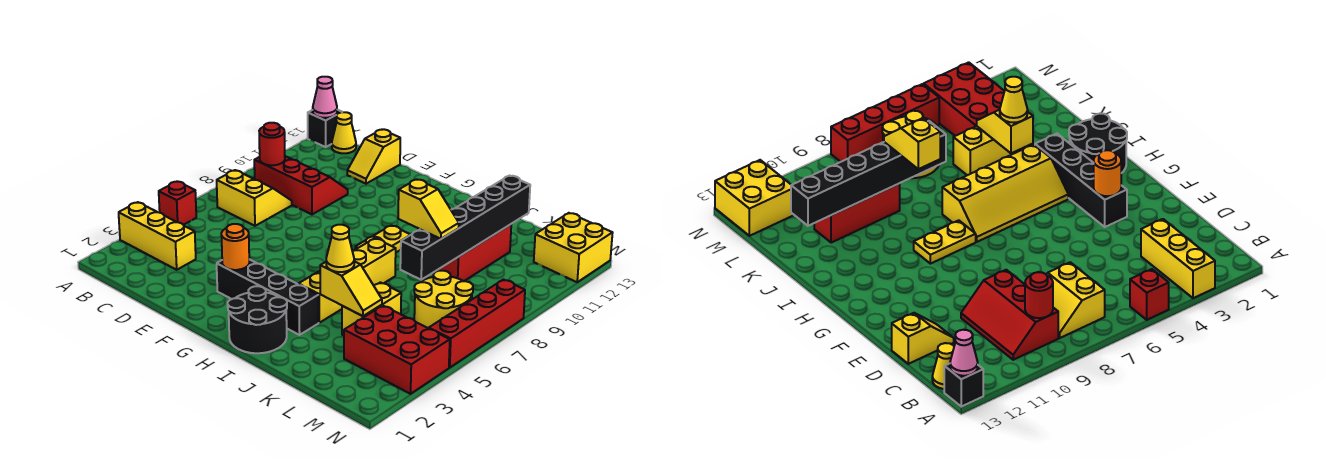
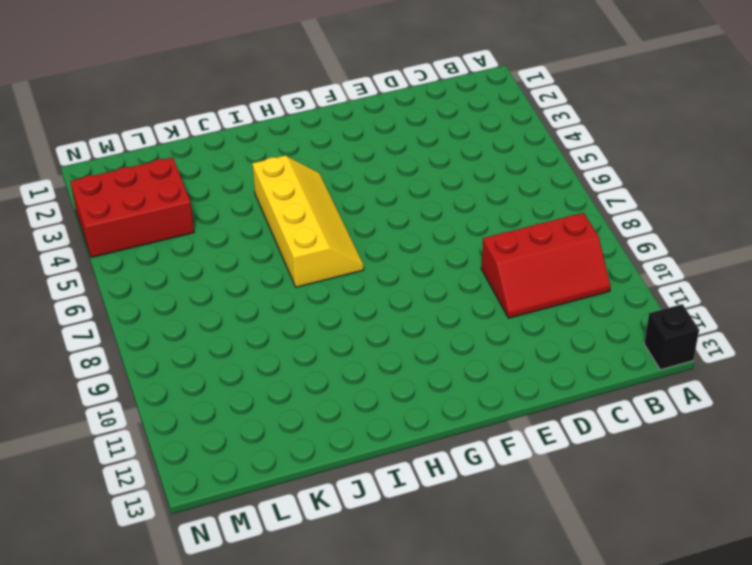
none -> yellow brick A3:C3 level 1
none -> red brick A5 level 1
none -> yellow slope B7:C8 level 1 top 7

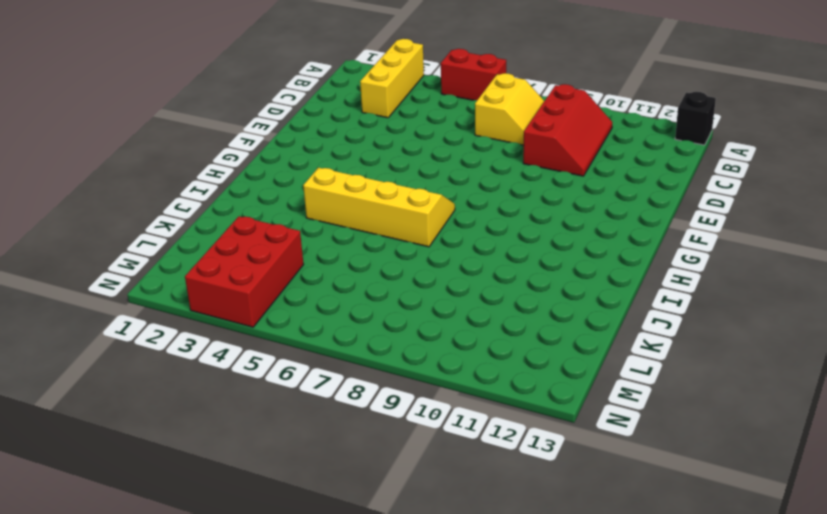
red brick A5:A6 level 1 -> red brick A5 level 1
none -> yellow cone B13 level 1
none -> yellow slope D12:D13 level 1 top 13
none -> black brick F3:I3 level 1

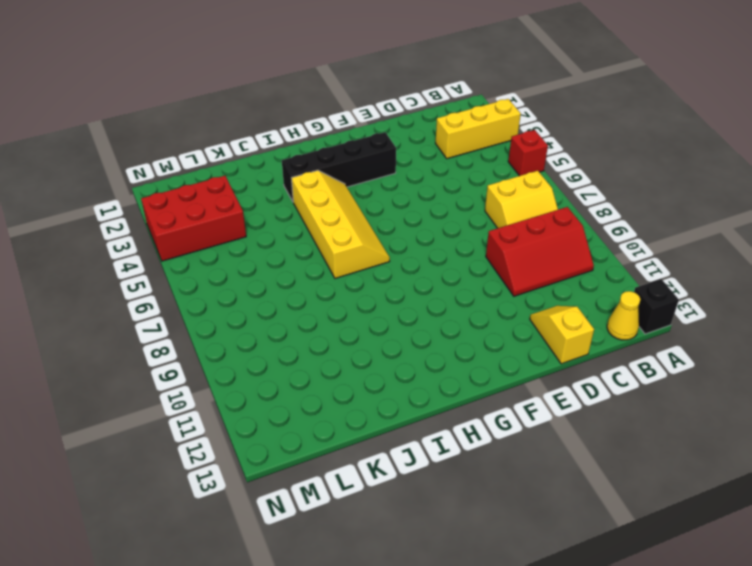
none -> black round brick H1:I2 level 1
none -> yellow plate H8:H9 level 1
none -> yellow brick K4:K5 level 1

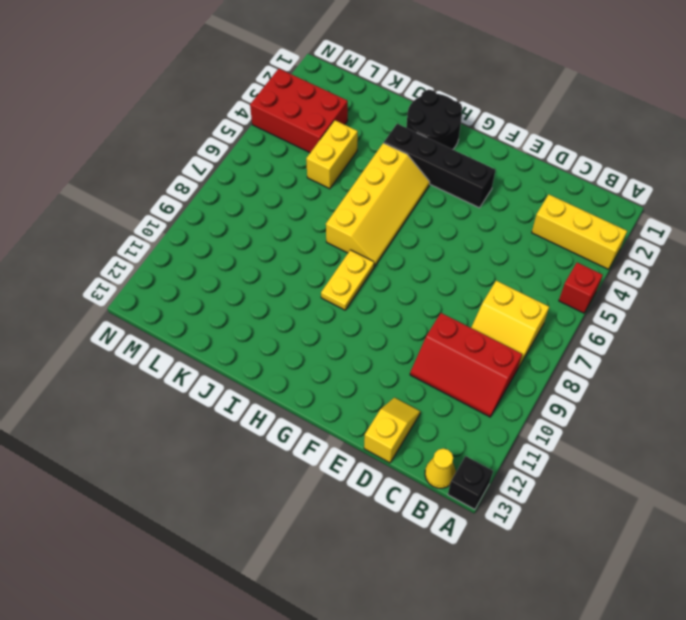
none -> red brick K9:K11 level 1
none -> yellow round brick L6:M7 level 1
none -> yellow brick M12:N13 level 1

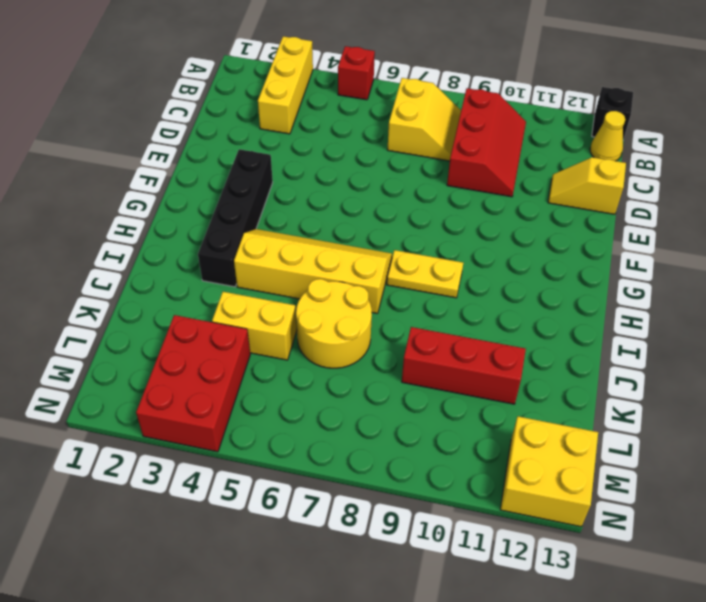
yellow round brick J6:K7 level 1 -> yellow round brick L6:M7 level 1
none -> black round brick H1:I2 level 1
none -> red brick N5:N8 level 1
none -> pink cone A13 level 2

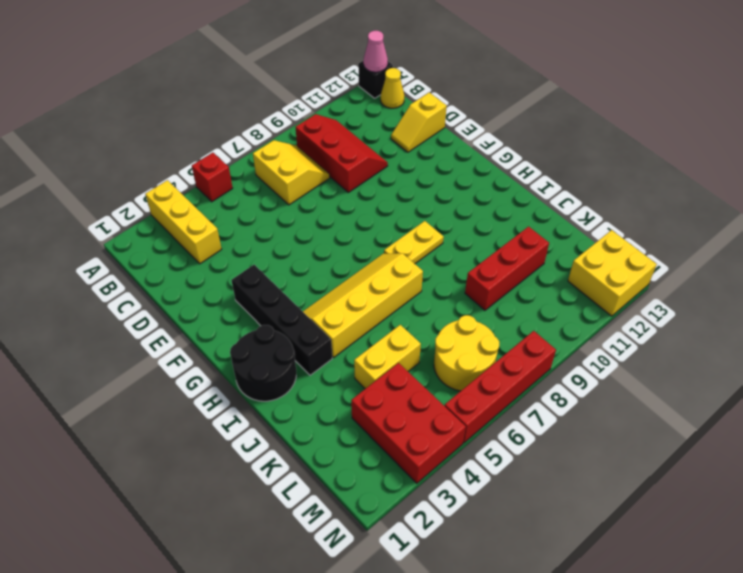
none -> red round brick B9 level 2
none -> orange round brick F3 level 2
none -> yellow slope J4:K4 level 2 top J

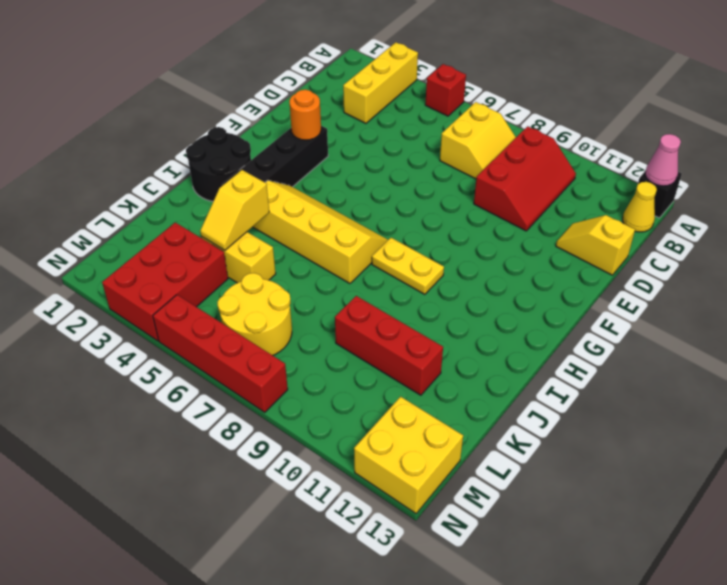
none -> red round brick B9 level 2
none -> black brick K7:K12 level 2
none -> yellow cone J4 level 3

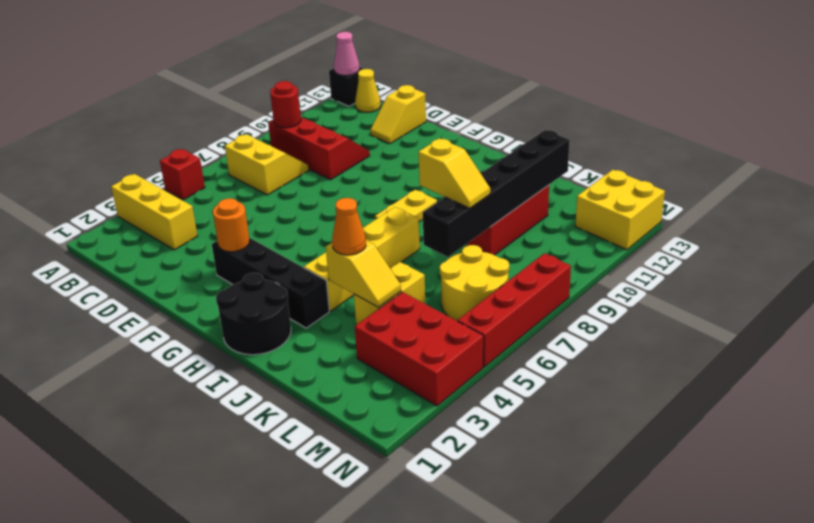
orange cone J4 level 3 -> yellow cone J4 level 3

